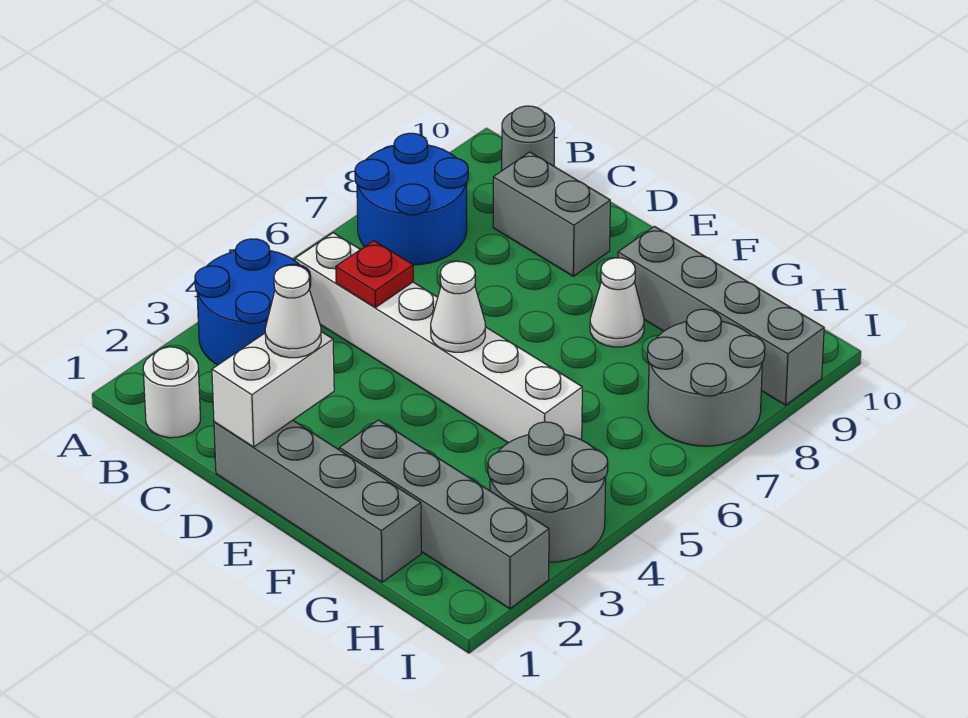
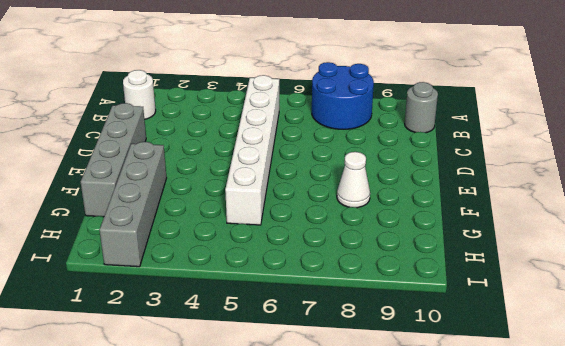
none -> blue round brick A3:B4 level 1
none -> grey brick C9:D9 level 1
none -> grey brick F9:I9 level 1

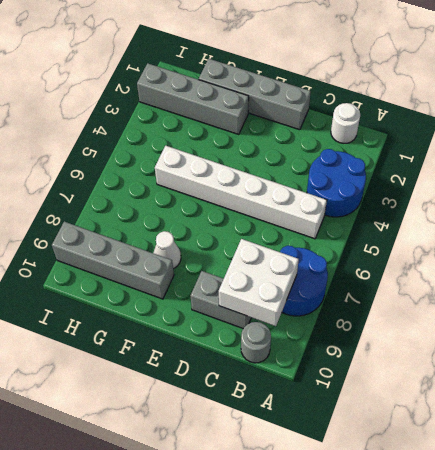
white brick B8:C9 level 2 -> none
none -> grey round brick H3:I4 level 1
none -> grey round brick H7:I8 level 1
none -> red plate C5 level 2

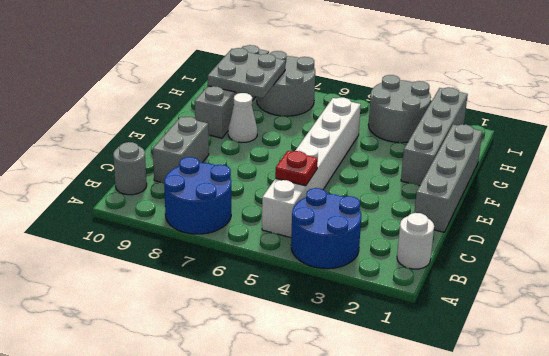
grey plate G8:H9 level 2 -> none
none -> white brick D1:D2 level 2
none -> white cone E5 level 2
none -> white cone D2 level 3

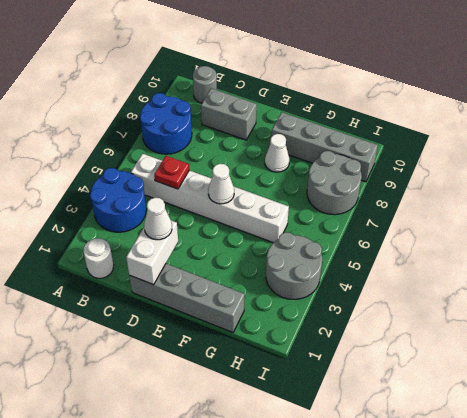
none -> grey brick F2:I2 level 1

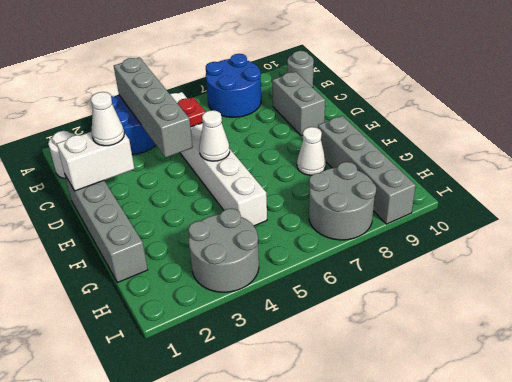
grey brick A4:D4 level 2 -> grey brick F2:I2 level 1

